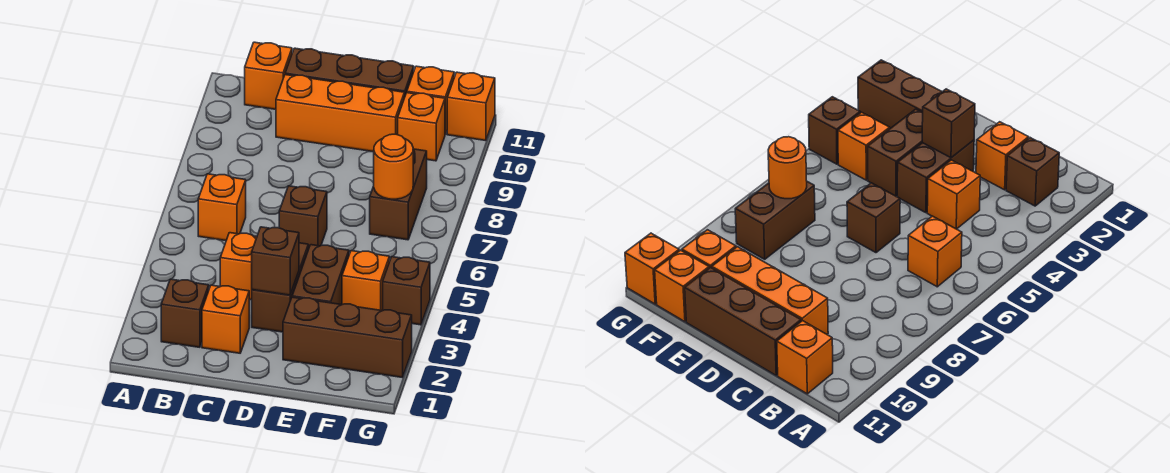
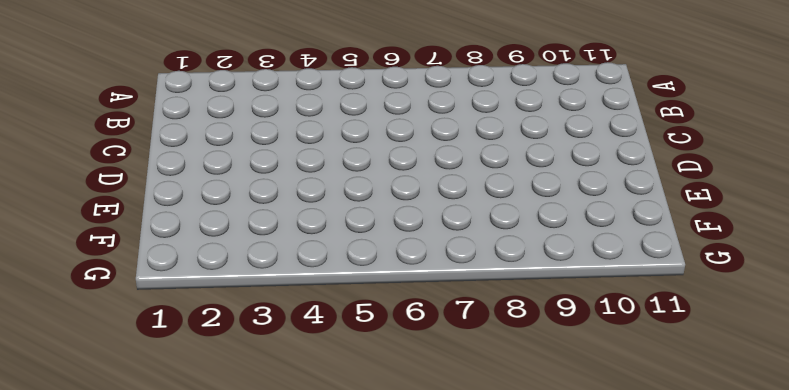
none -> brown brick B2 level 1
none -> orange brick B6 level 1
none -> orange brick B11 level 1

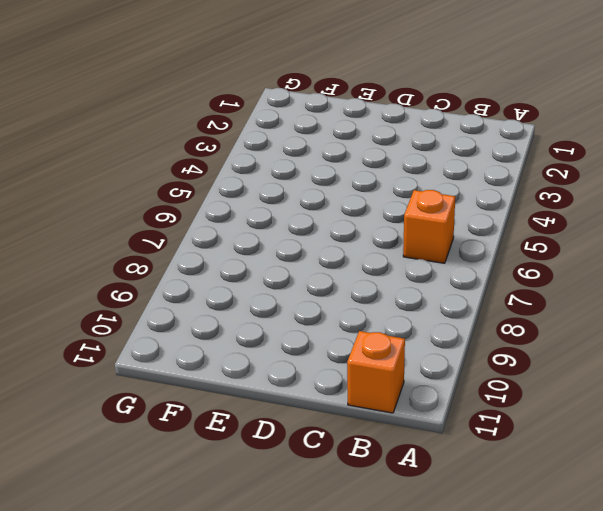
none -> brown brick B2 level 1
none -> orange brick C2 level 1
none -> orange brick C4 level 1

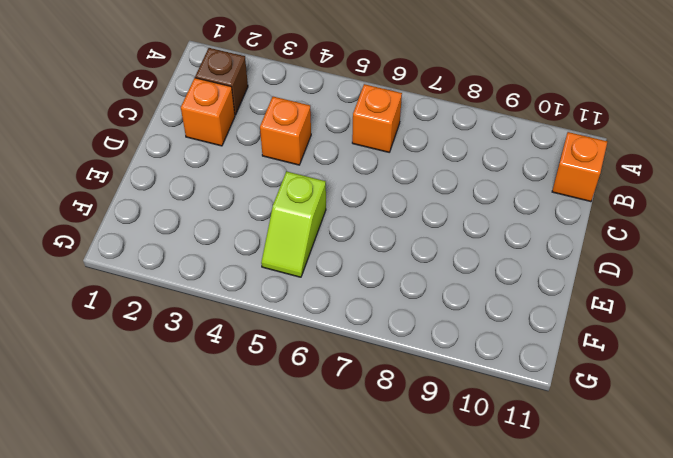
lime slope E5:F5 level 1 top E -> none
none -> orange brick C10:E10 level 1
none -> brown brick C11:E11 level 1
none -> brown brick D3:D4 level 1

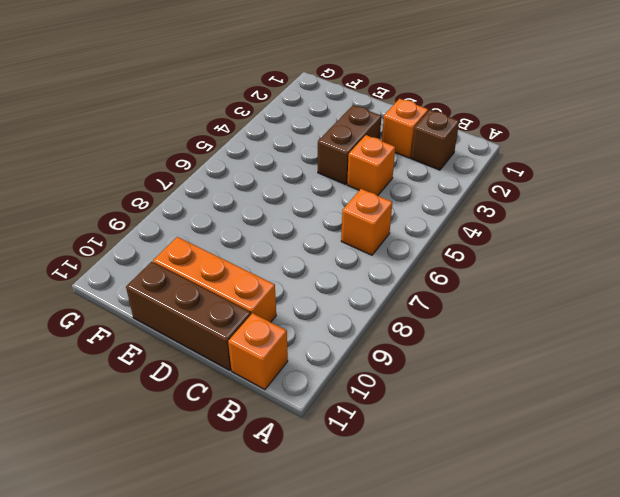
none -> brown brick D6 level 1
none -> brown brick E2:G2 level 1
none -> brown brick E3:E4 level 1

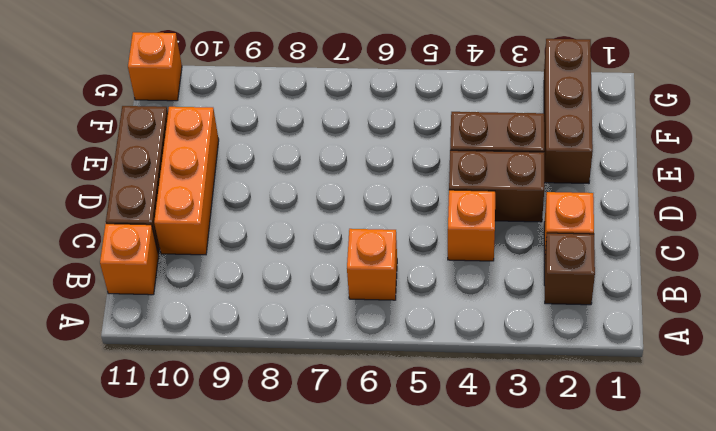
none -> brown brick D6 level 1
none -> orange brick F4 level 1
none -> brown brick F7:F8 level 1

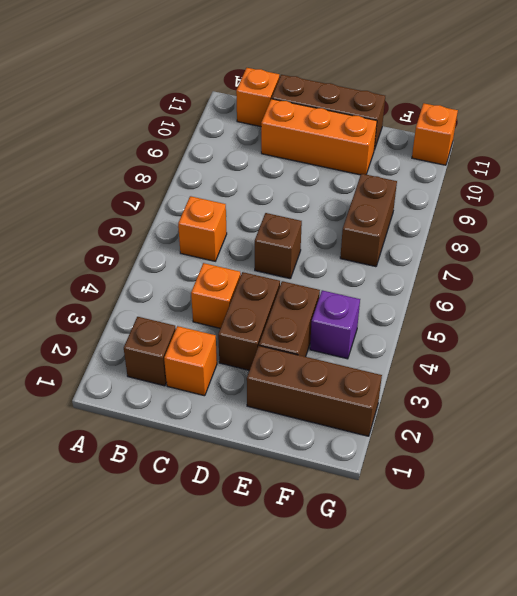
purple brick F4 level 1 -> orange brick F4 level 1
none -> orange brick F10 level 1
none -> orange brick F11 level 1
none -> brown brick G4 level 1

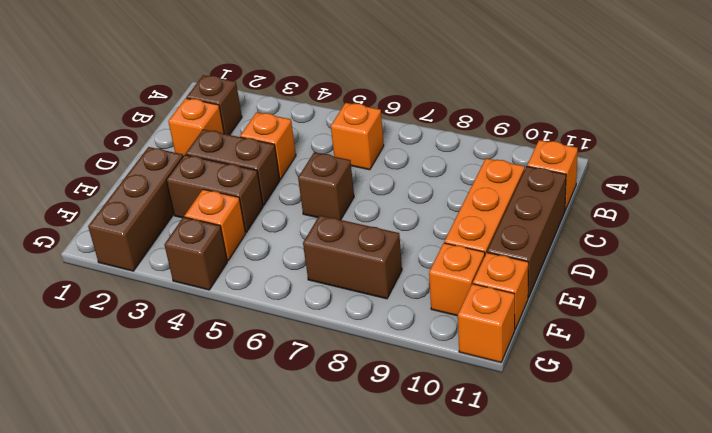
none -> brown brick D3 level 2
none -> orange round brick F7 level 2

